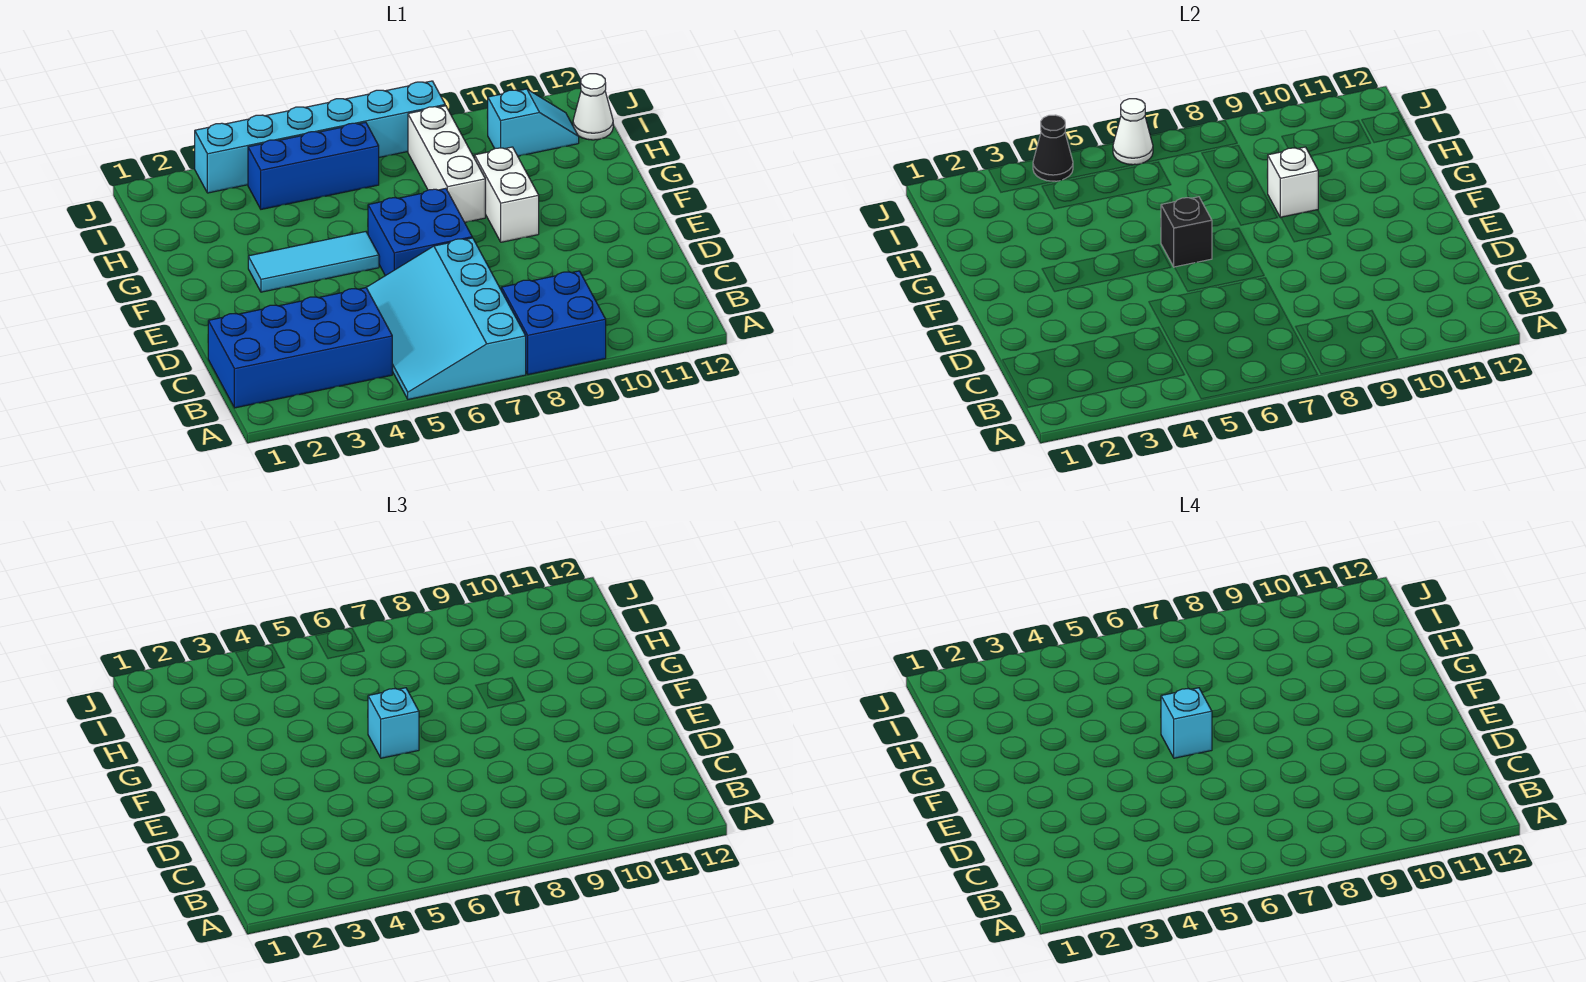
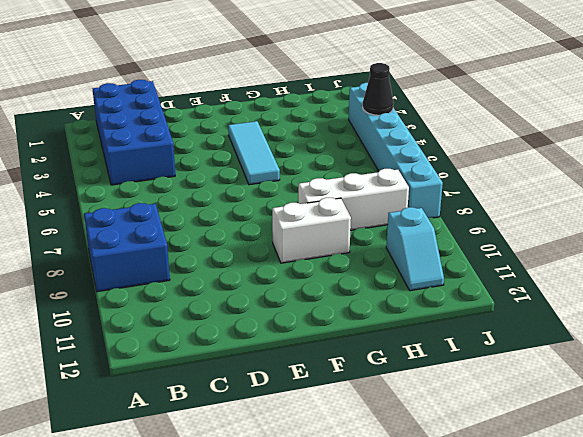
none -> cyan slope A5:D7 level 1 top 7
none -> blue brick E6:F7 level 1
none -> blue brick I4:I6 level 1

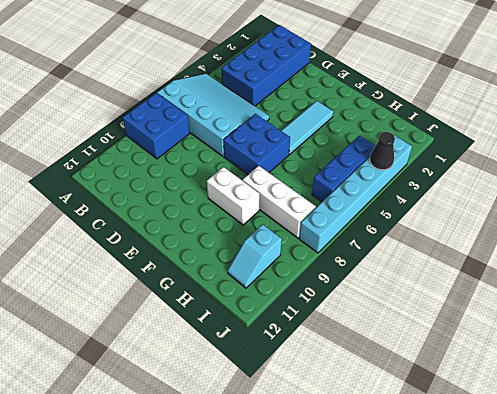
none -> white cone I12 level 1
none -> black brick F6 level 2
none -> white brick G9 level 2

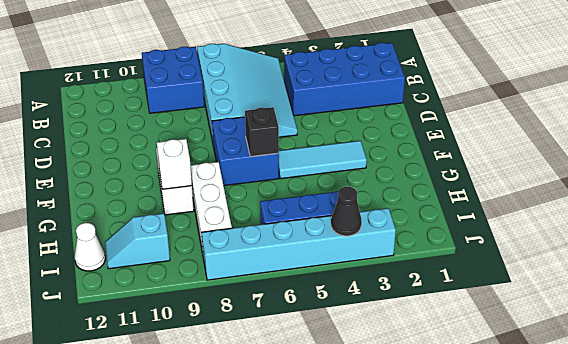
none -> white cone J6 level 2
none -> cyan brick F6 level 3
none -> cyan brick F6 level 4

